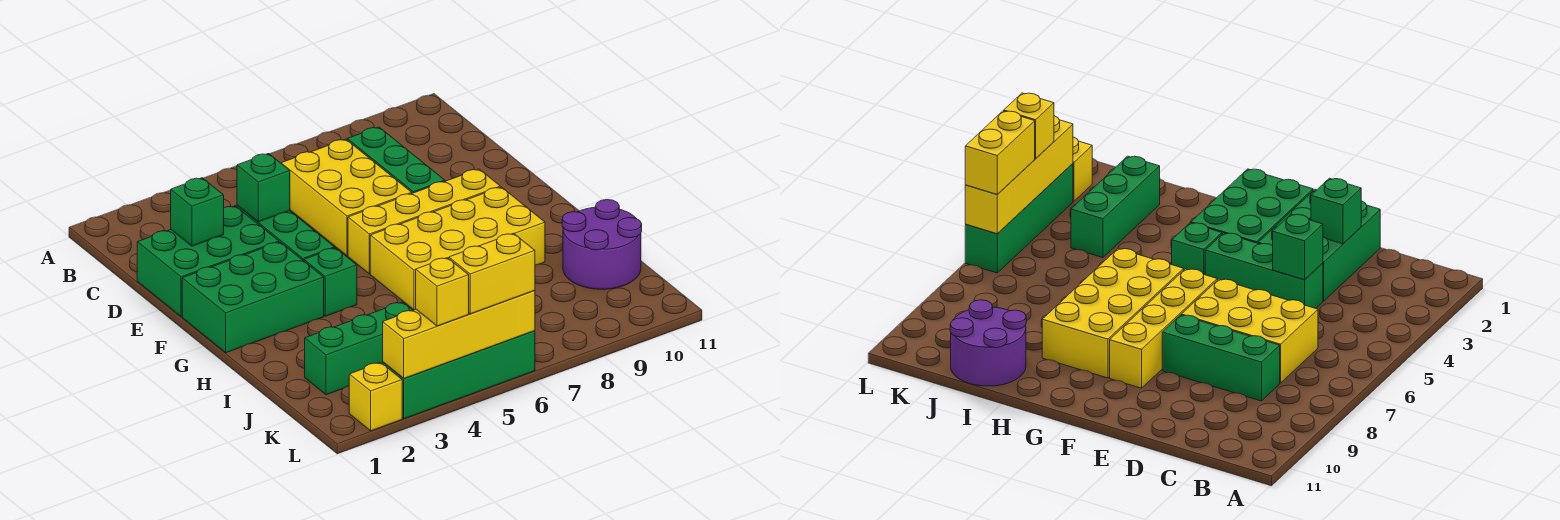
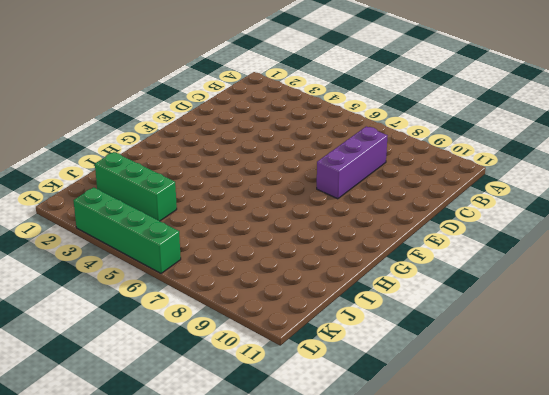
purple brick C8:E8 level 1 -> green brick C8:E8 level 1
none -> yellow brick C6:E7 level 1
none -> green brick D1:E3 level 1
none -> green brick D4:F4 level 1

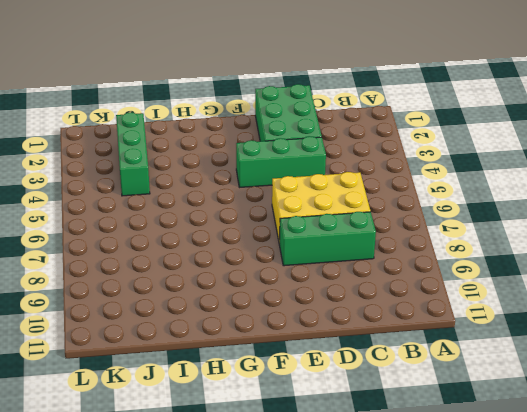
none -> green brick F1:G3 level 1
none -> yellow brick F6:F9 level 1
none -> green brick G4 level 1

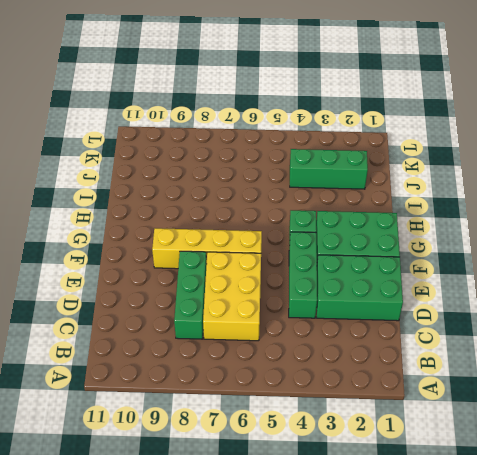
none -> yellow brick G6:H9 level 1
none -> purple round brick I10:J11 level 1
none -> yellow brick L2 level 1

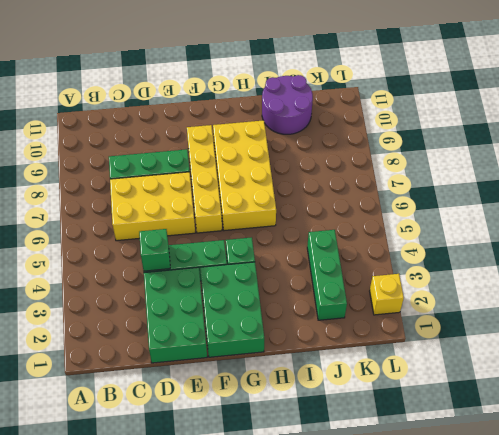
none -> green brick L3:L6 level 1
none -> green brick D2 level 2
none -> yellow brick L3:L6 level 2

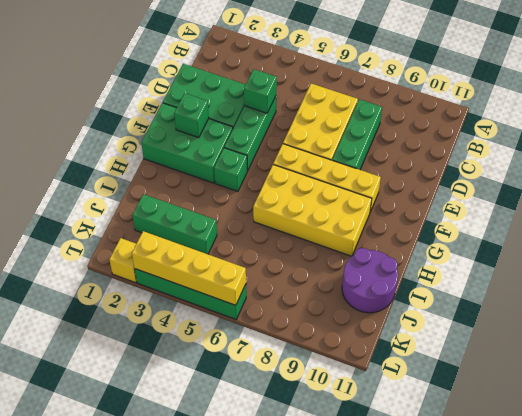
green brick F2 level 2 -> green brick D2 level 2
none -> yellow brick L4 level 3
none -> yellow brick L5:L6 level 3

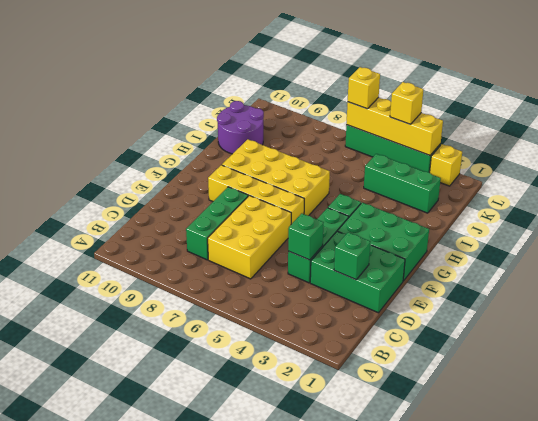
yellow brick L6 level 3 -> yellow brick L5:L6 level 3

